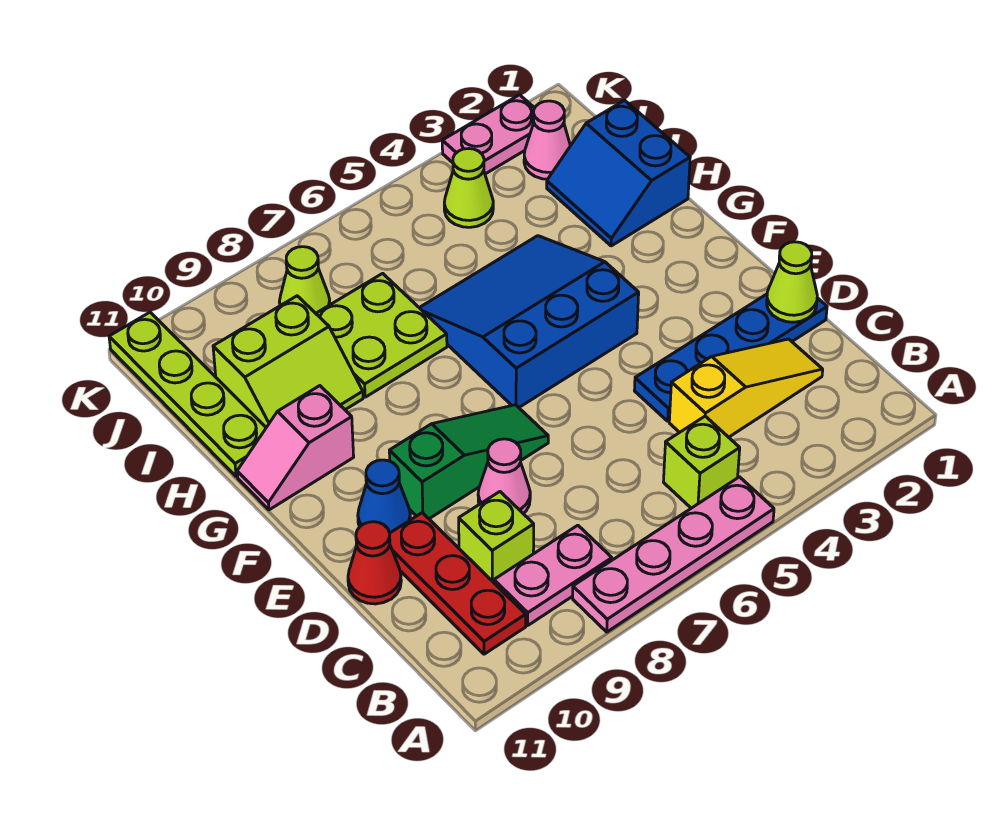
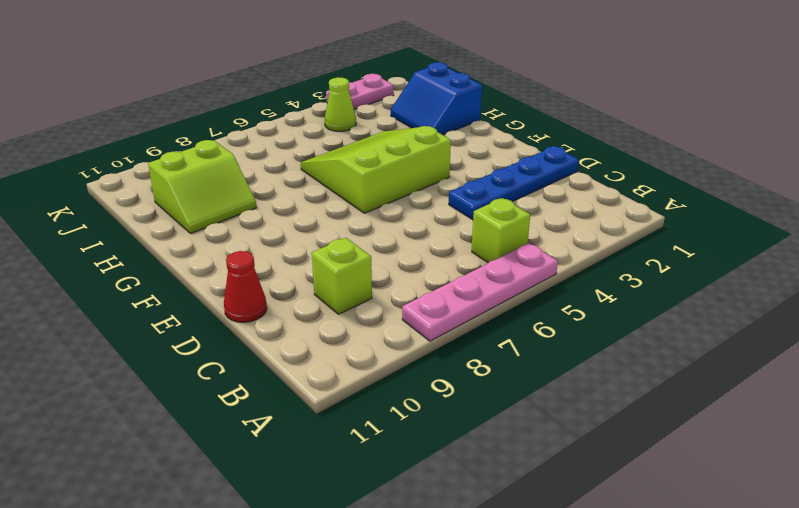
lime slope F4:H6 level 1 top F -> blue slope F4:H6 level 1 top F
none -> pink plate B8:B9 level 1
none -> red plate B10:D10 level 1
none -> yellow slope C2:C4 level 1 top 4

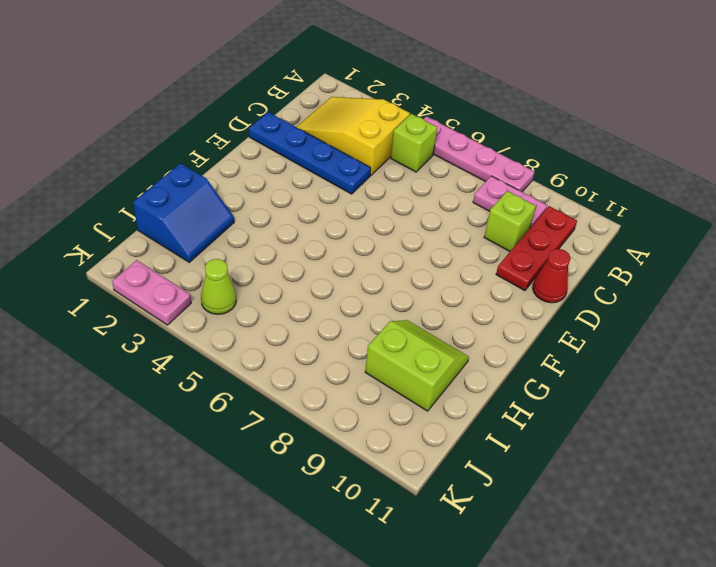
yellow slope B2:C4 level 1 top 4 -> yellow slope C2:C4 level 1 top 4
none -> pink cone D8 level 1
none -> green slope E7:E9 level 1 top 9
none -> blue cone E10 level 1

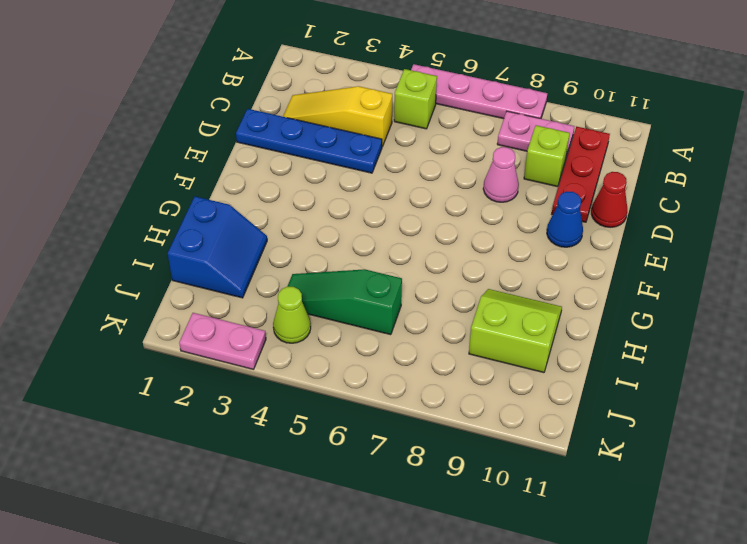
green slope I4:I6 level 1 top 6 -> green slope E7:E9 level 1 top 9
none -> blue slope F4:H6 level 1 top F
none -> pink slope G10:G11 level 1 top 10
none -> lime plate H7:I8 level 1

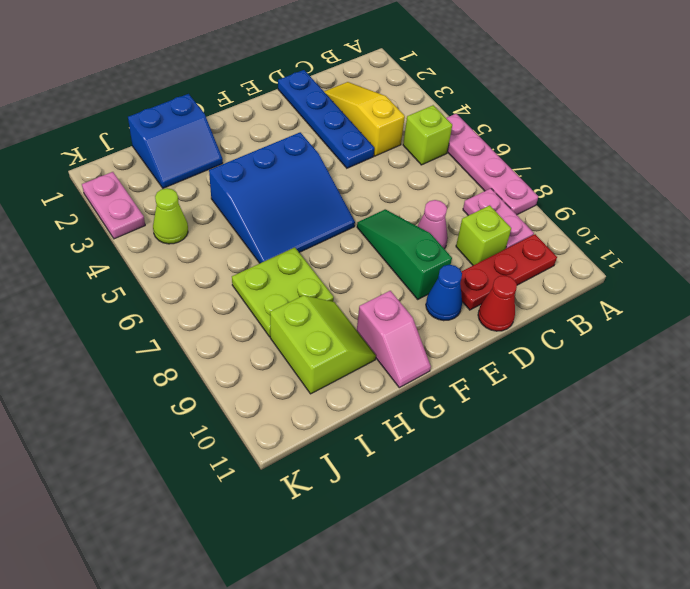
blue slope F4:H6 level 1 top 4 -> blue slope F4:H6 level 1 top F
none -> lime plate H11:K11 level 1
none -> pink cone J2 level 1
none -> lime cone J8 level 1

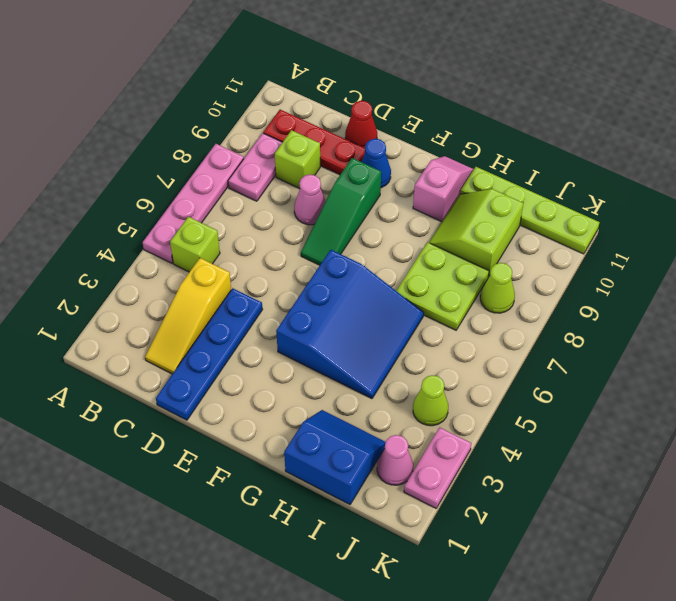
none -> lime cone D1 level 2

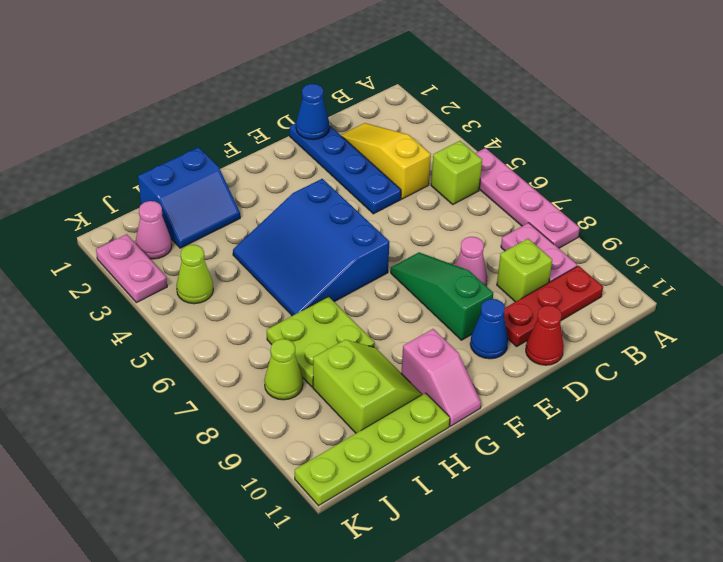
blue cone D1 level 2 -> lime cone D1 level 2

